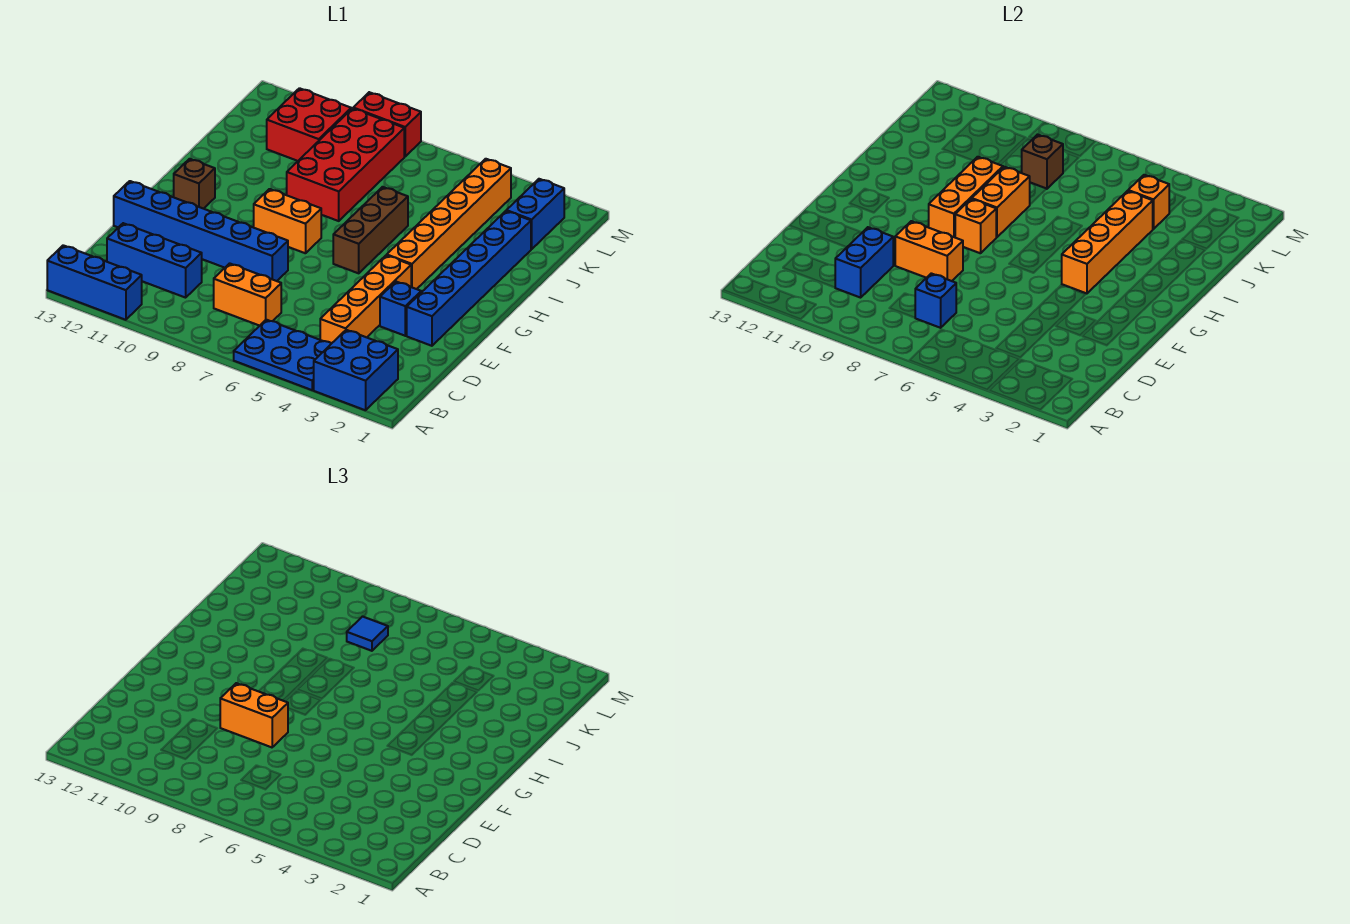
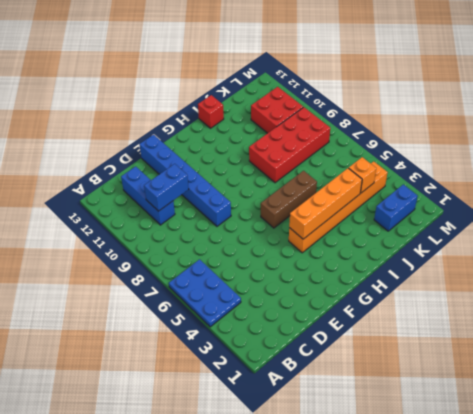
red brick I13 level 1 -> none
none -> blue brick A2:B3 level 1
none -> blue brick A11:A13 level 1
none -> orange brick C4:F4 level 1

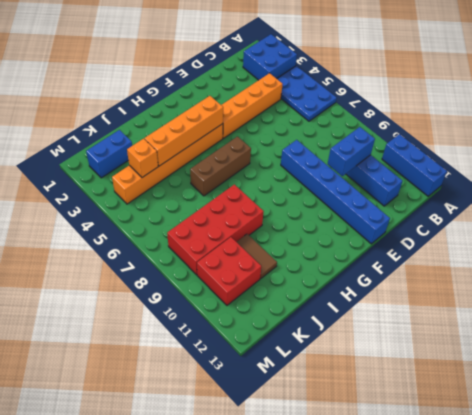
brown tile J10:J11 level 1 -> none
none -> orange brick C7:C8 level 1
none -> blue brick E2:J2 level 1
none -> blue brick E3 level 1

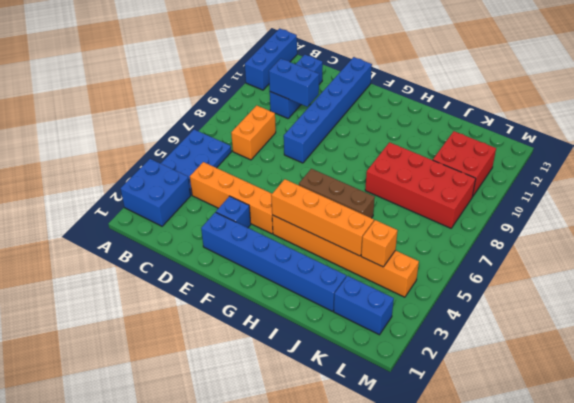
none -> orange brick G8:G9 level 1
none -> brown brick G12 level 1
none -> red brick M8:M9 level 1

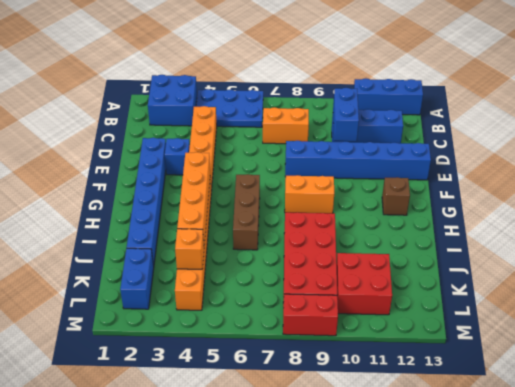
none -> blue brick C7 level 2
none -> orange brick E8:E9 level 2
none -> orange brick G8 level 2

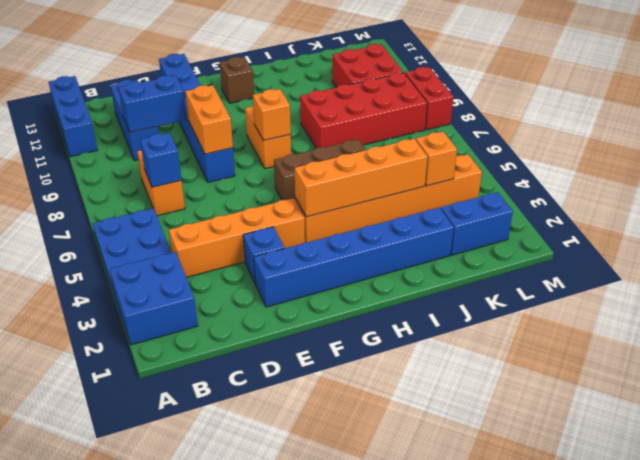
none -> orange brick G9:I9 level 2
none -> orange brick H8:I8 level 2
none -> brown brick K8 level 2

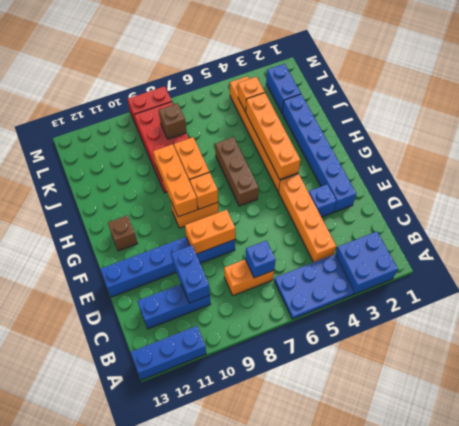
none -> red brick K10:L11 level 1
none -> orange brick E8:E9 level 3
none -> blue tile K8 level 3

